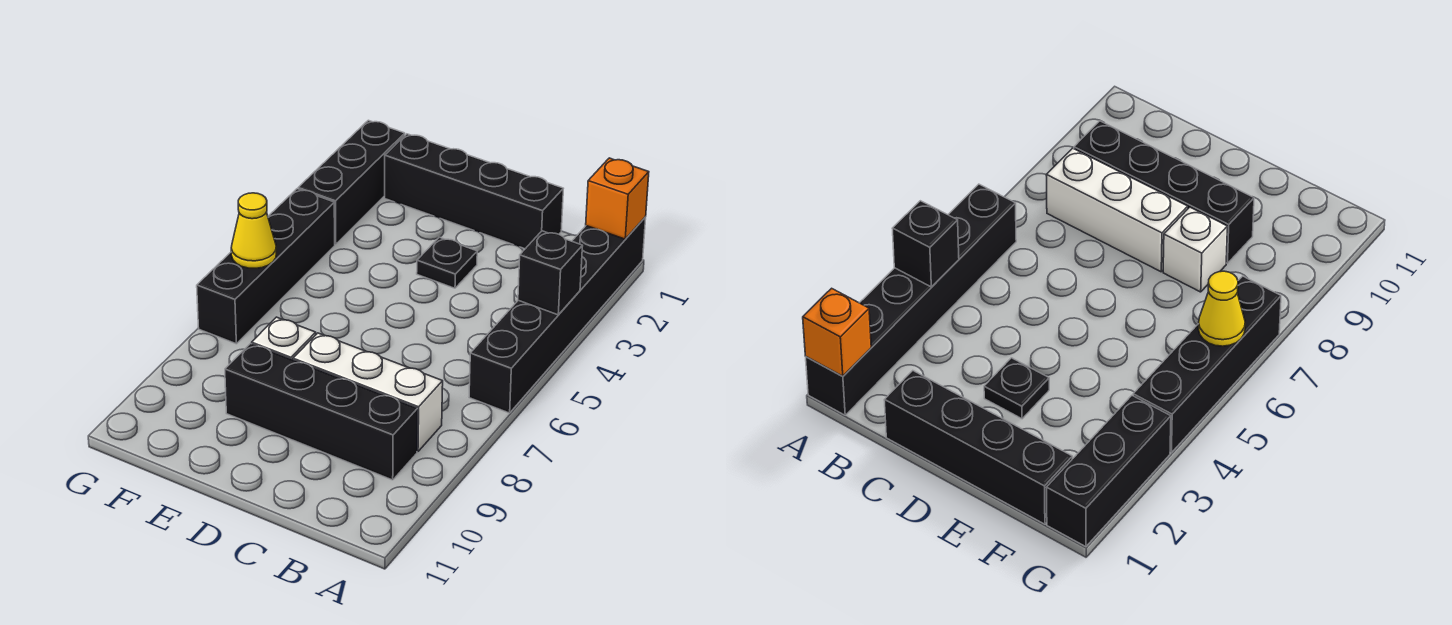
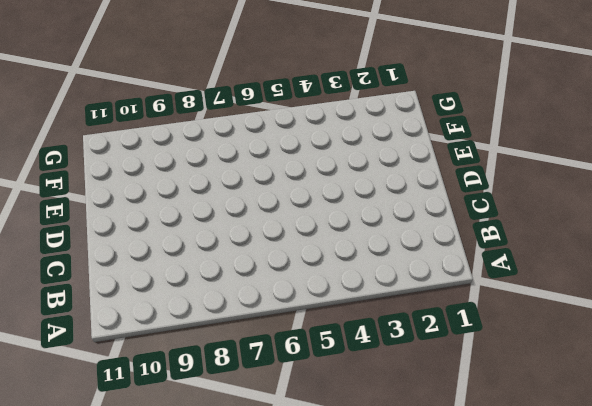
none -> black brick A1:A6 level 1
none -> white brick B8:D8 level 1

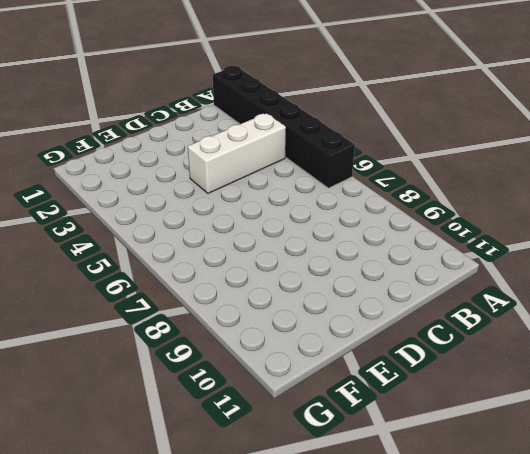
white brick B4:D4 level 1 -> white brick B8:D8 level 1
none -> black brick B9:E9 level 1
none -> black brick C1:F1 level 1

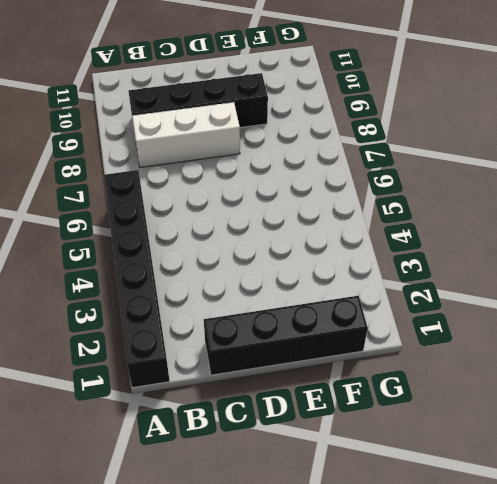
none -> black plate D3 level 1
none -> white brick E8 level 1

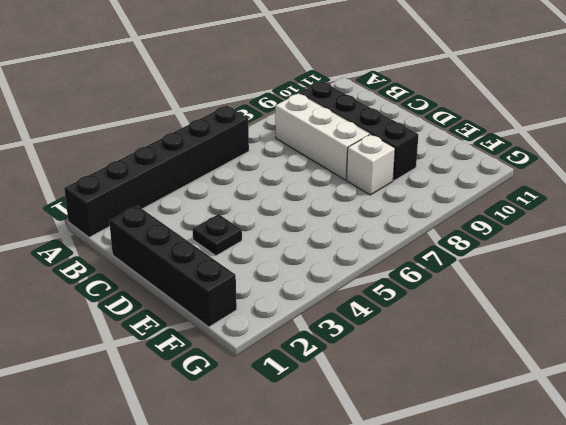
none -> black brick G1:G3 level 1
none -> black brick G4:G7 level 1

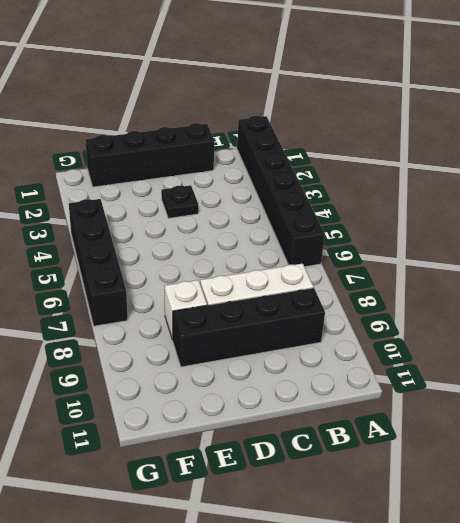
none -> black brick G1:G3 level 1
none -> orange brick A1 level 2

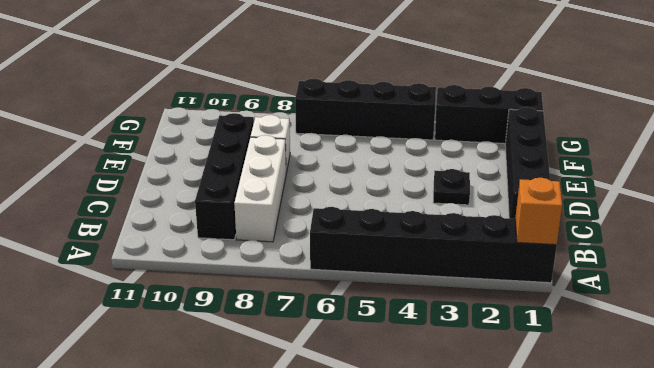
none -> black brick A4 level 2
none -> yellow cone G6 level 2

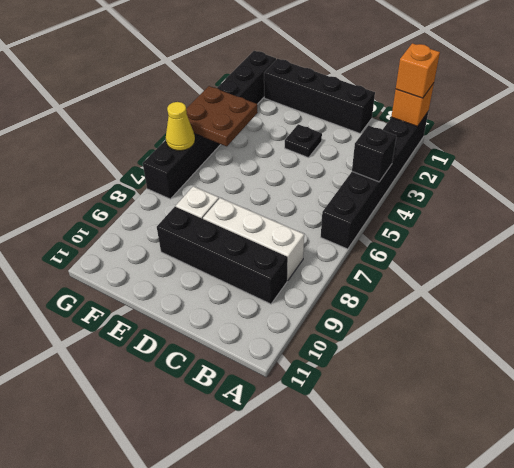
orange brick A1 level 3 -> none
brown plate F4:G5 level 2 -> none

